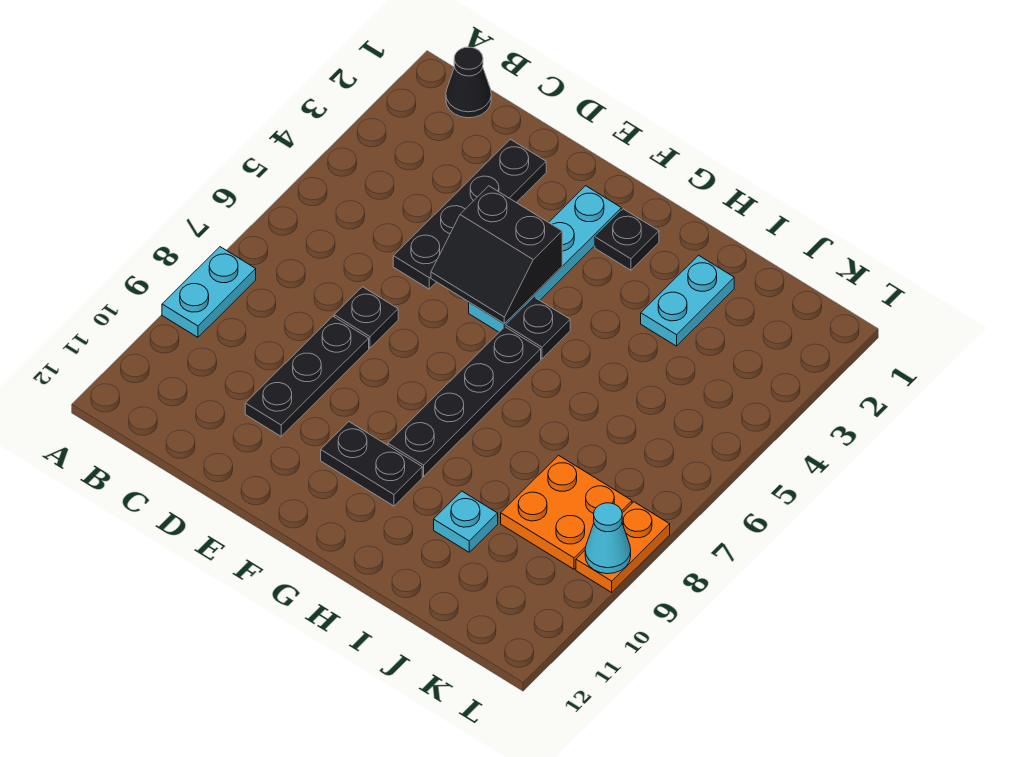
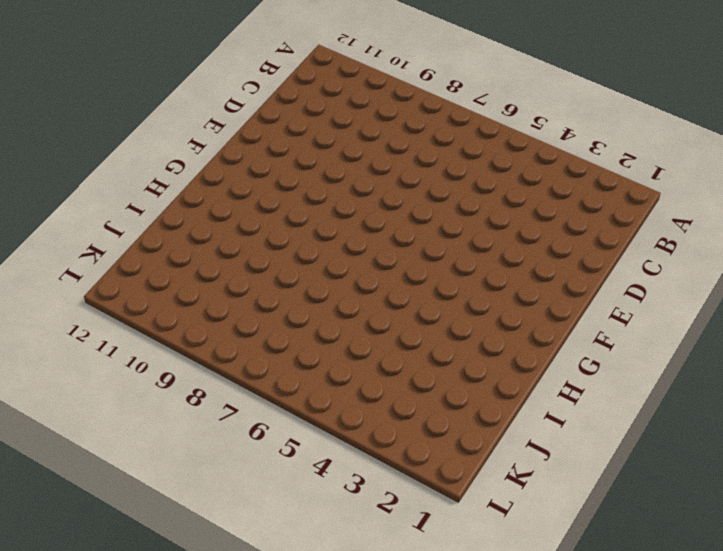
none -> cyan plate A8:A9 level 1
none -> black cone B1 level 1
none -> black plate D2:D5 level 1

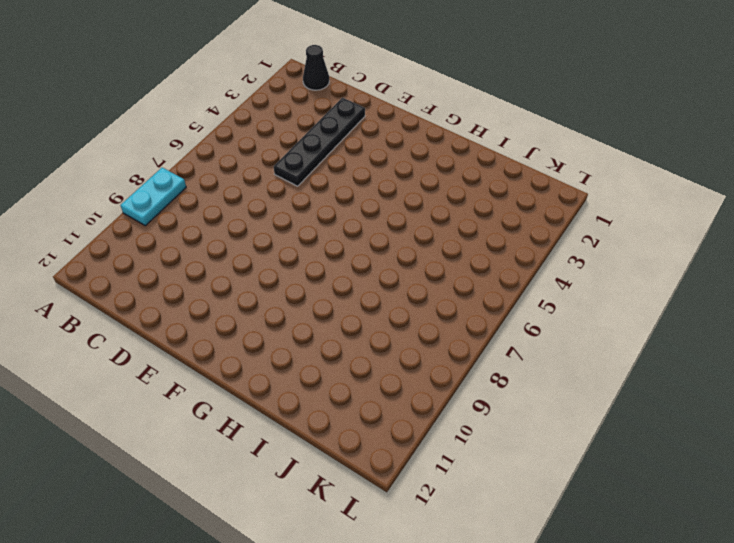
none -> black plate D7 level 1
none -> black plate D8:D10 level 1
none -> cyan plate F2:F5 level 1

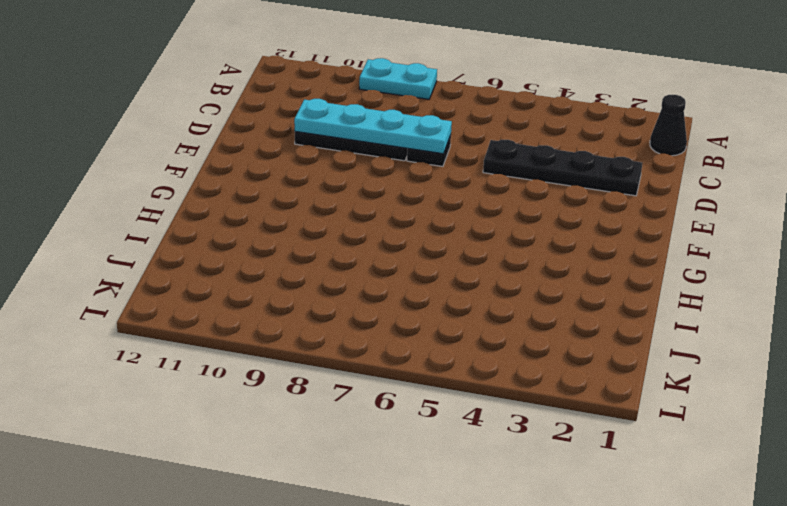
cyan plate D7:D10 level 2 -> cyan plate F2:F5 level 1
none -> black plate F10:G10 level 1
none -> black plate G2 level 1
none -> black plate G5 level 1

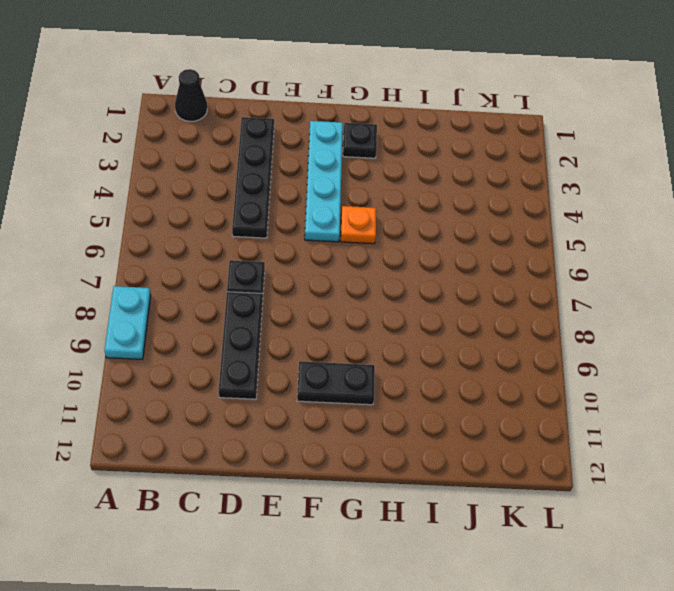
orange plate G5 level 1 -> black plate G5 level 1
none -> black plate G6:G9 level 1
none -> cyan plate I2:I3 level 1
none -> cyan plate I10 level 1

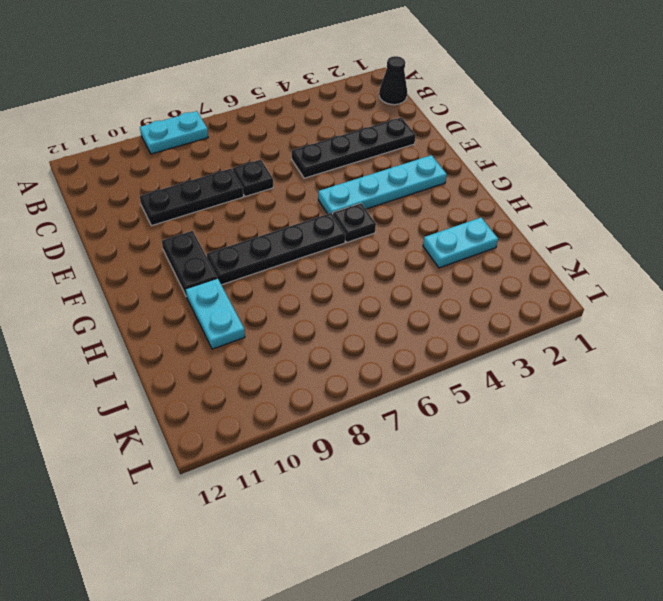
cyan plate H10:I10 level 1 -> cyan plate I10 level 1
none -> black plate G2 level 1
none -> orange plate J8:K9 level 1
none -> orange plate L8:L9 level 1

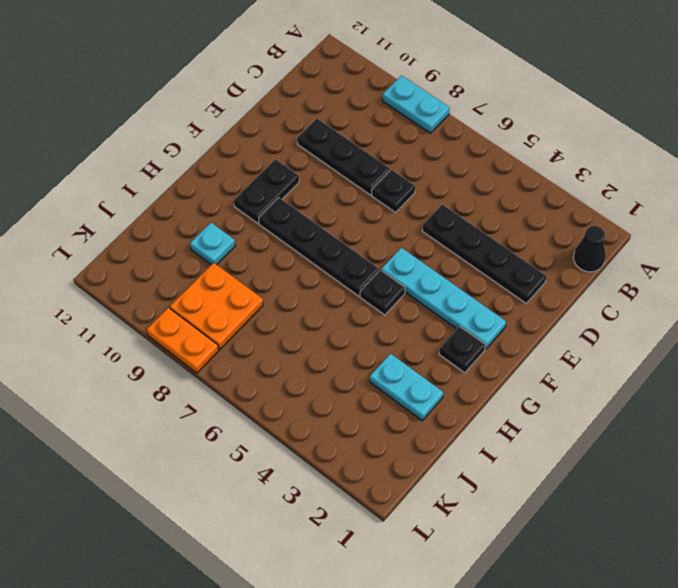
none -> black slope E4:F5 level 2 top 4
none -> cyan cone L9 level 2

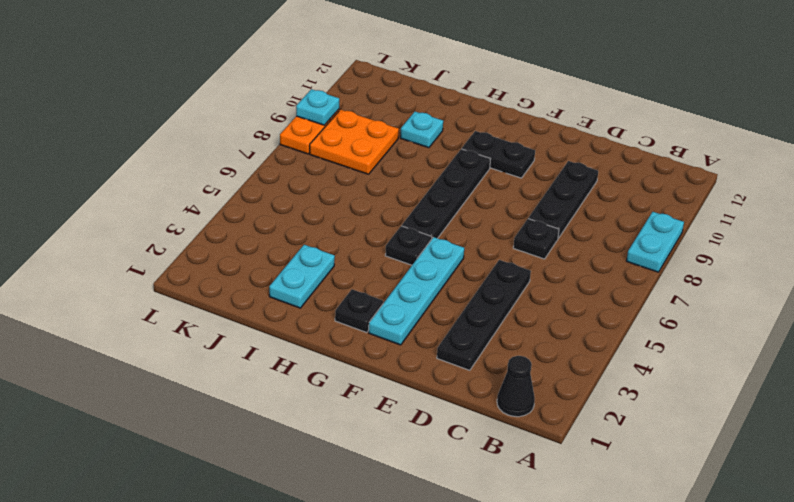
cyan plate L9 level 2 -> cyan cone L9 level 2
none -> black slope E4:F5 level 2 top 4

